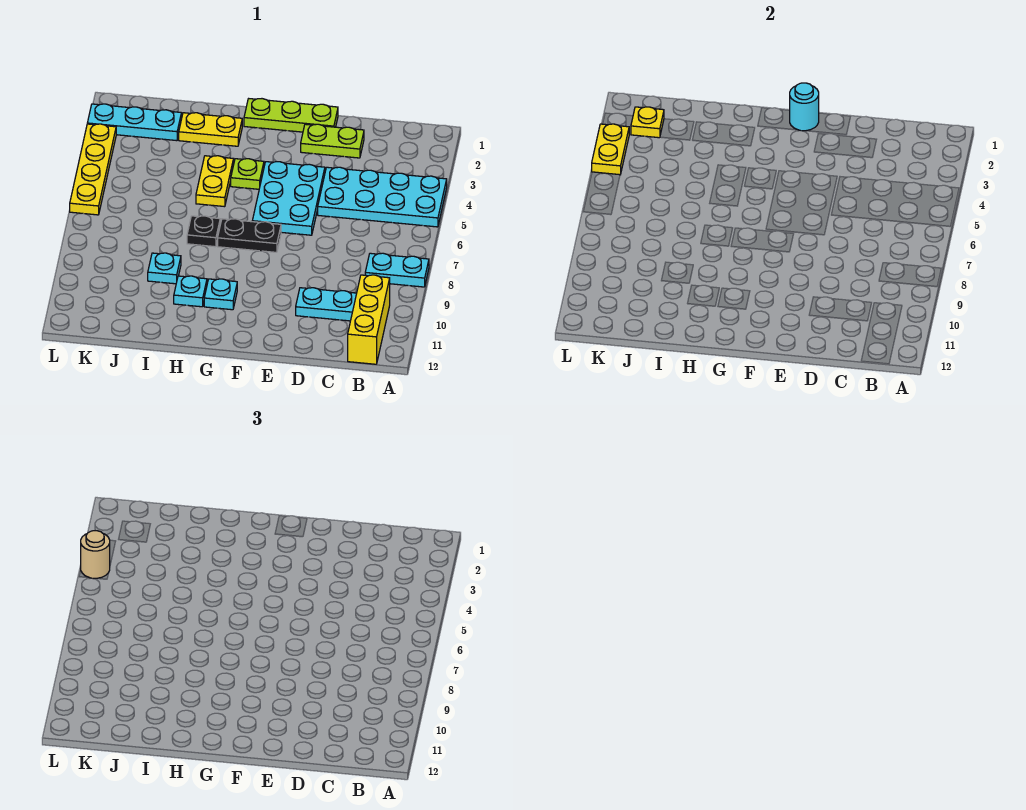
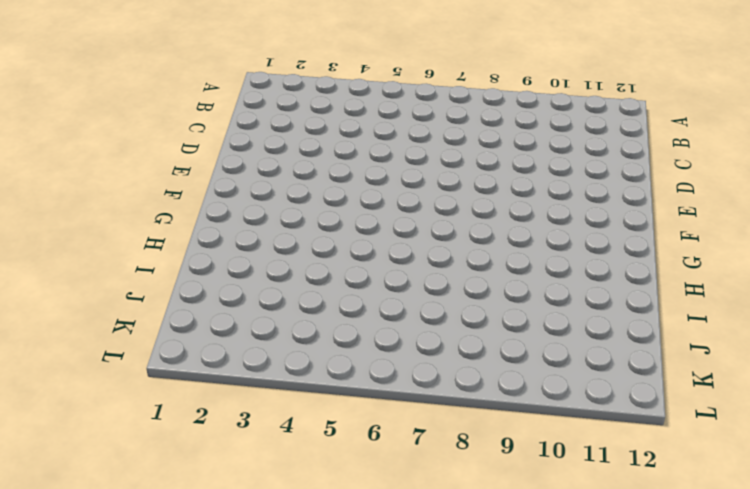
none -> cyan plate A4:D5 level 1
none -> cyan plate A8:B8 level 1
none -> yellow brick B10:B12 level 1

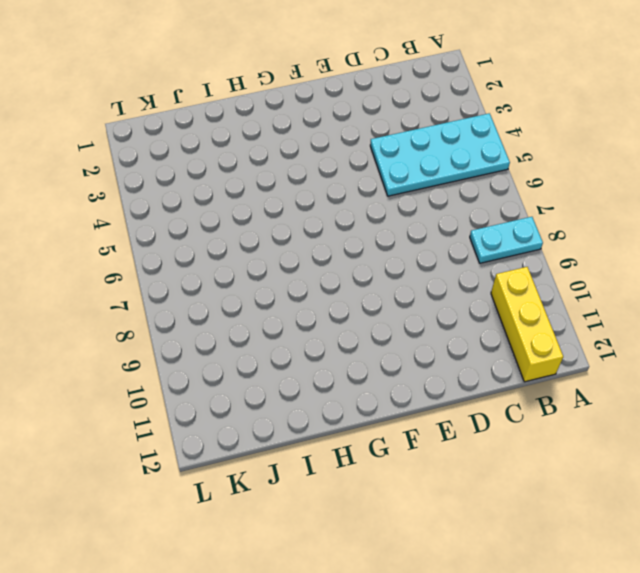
none -> cyan plate C10:D10 level 1
none -> lime plate D2:E2 level 1
none -> lime plate E1:G1 level 1

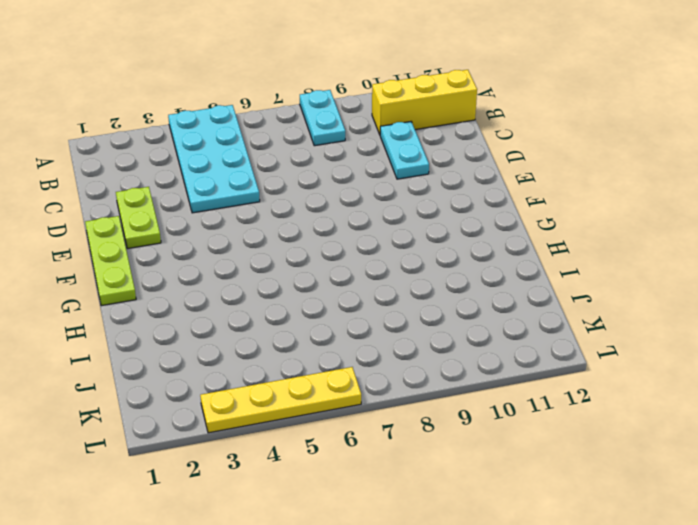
none -> cyan plate E4:F6 level 1
none -> black plate F7:G7 level 1
none -> lime plate G4 level 1

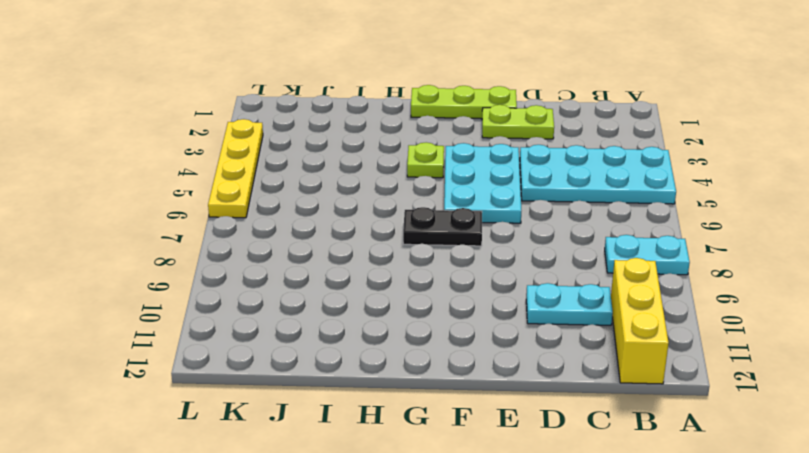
none -> cyan plate G10 level 1
none -> yellow plate H2:I2 level 1
none -> yellow plate H4:H5 level 1

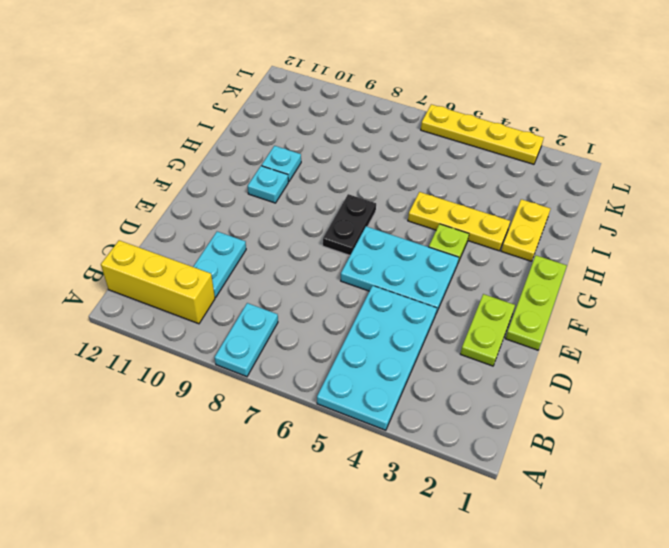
yellow plate H3:H5 level 1 -> yellow plate H4:H5 level 1
none -> black plate H7 level 1
none -> cyan plate I9 level 1
none -> cyan plate J2:L2 level 1

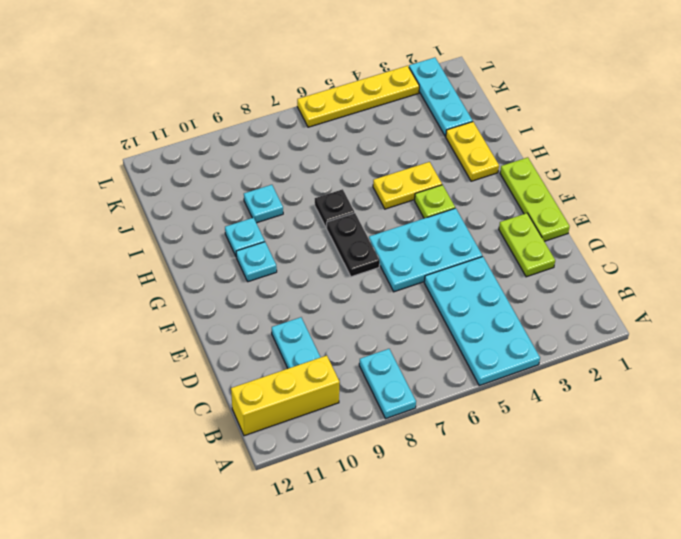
none -> cyan round brick F1 level 2
none -> yellow plate K2 level 2
none -> yellow plate L3:L4 level 2

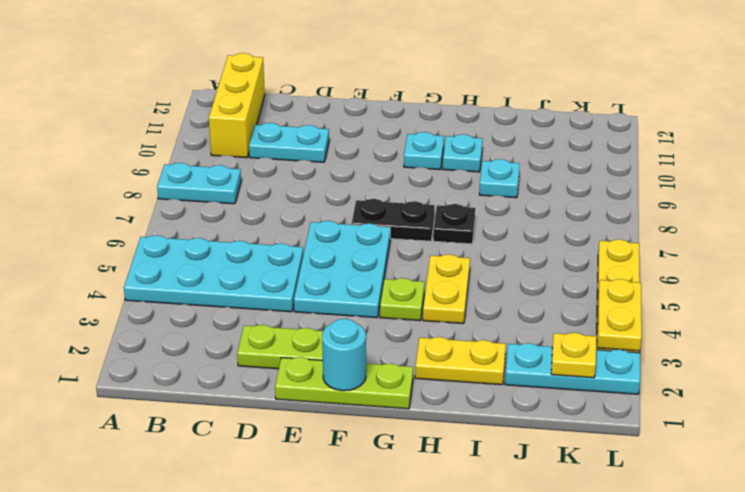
none -> tan round brick L4 level 3

